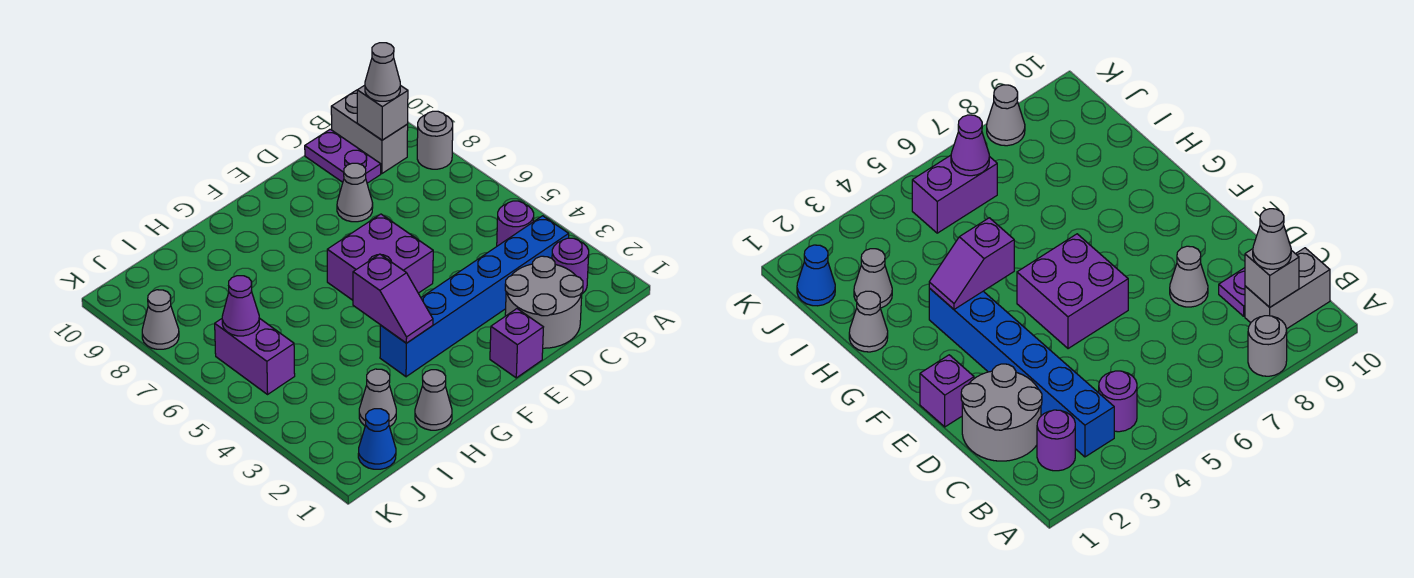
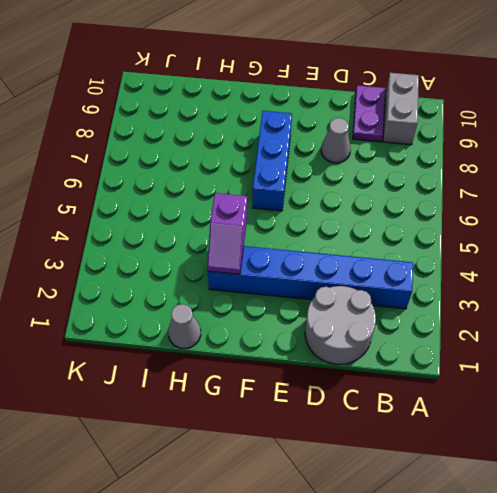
blue brick F6:F8 level 1 -> purple brick E5:F6 level 1
none -> grey round brick A8 level 1
none -> purple round brick B2 level 1
none -> purple round brick B4 level 1

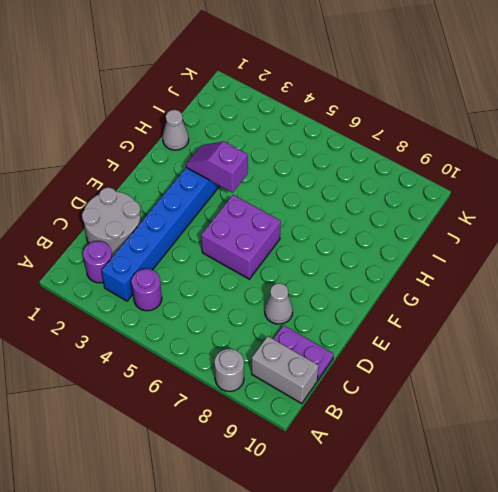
none -> purple brick E1 level 1
none -> grey cone I2 level 1
none -> blue cone J1 level 1

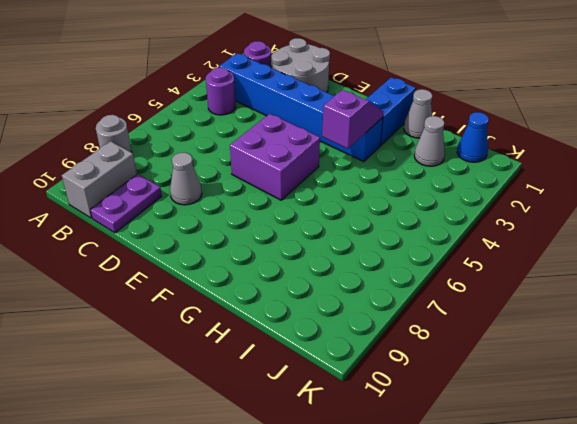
blue brick G1:G2 level 1 -> none
none -> purple brick E1 level 1
none -> purple brick J5:J6 level 1
none -> grey cone K8 level 1

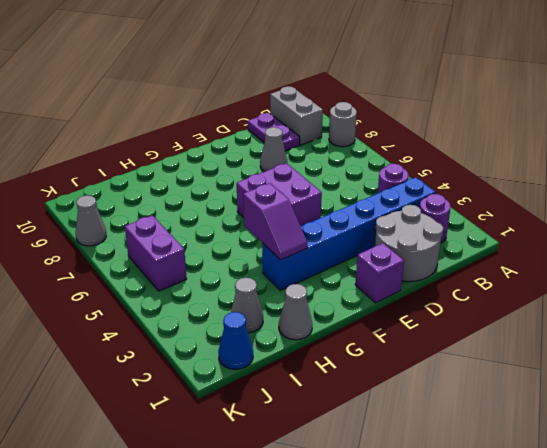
none -> grey brick B9 level 2
none -> purple cone J6 level 2
none -> grey cone B9 level 3

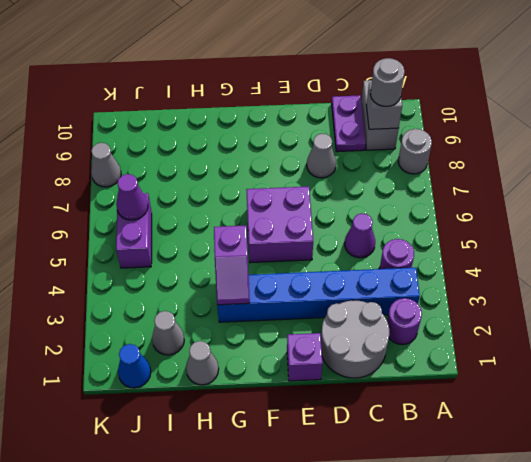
grey round brick B9 level 3 -> grey cone B9 level 3
purple cone C5 level 1 -> none

